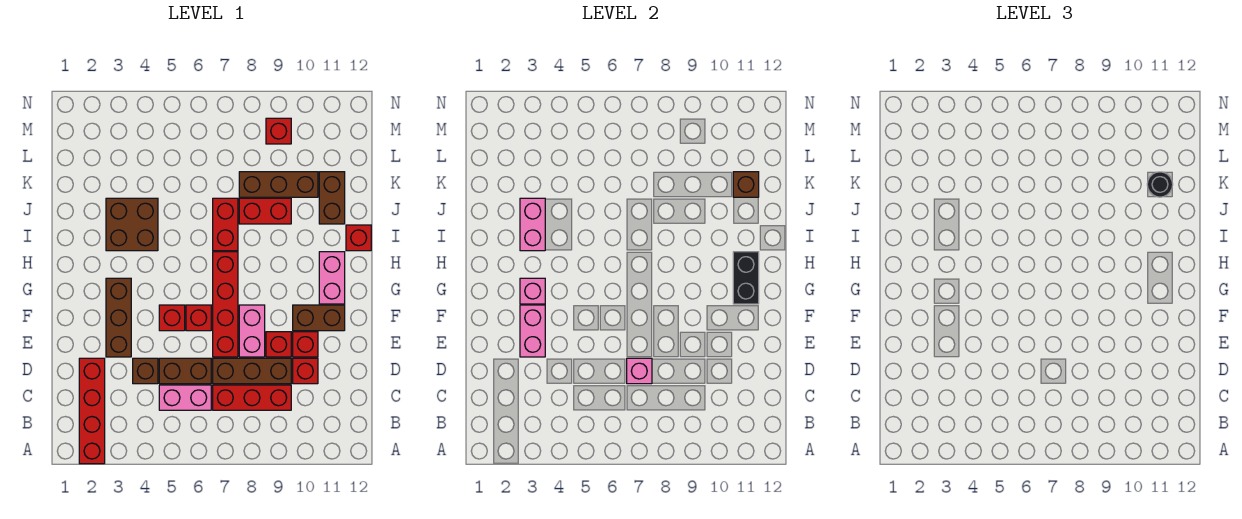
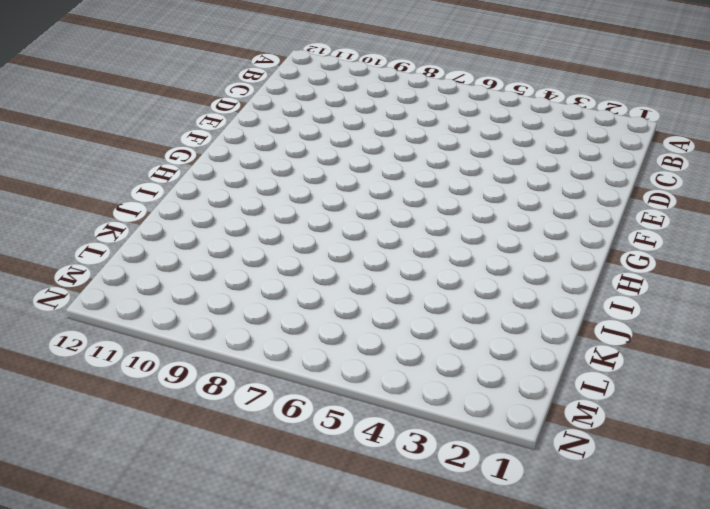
none -> red brick A2:D2 level 1
none -> pink brick C5:C6 level 1
none -> red brick C7:C9 level 1
none -> brown brick D4 level 1

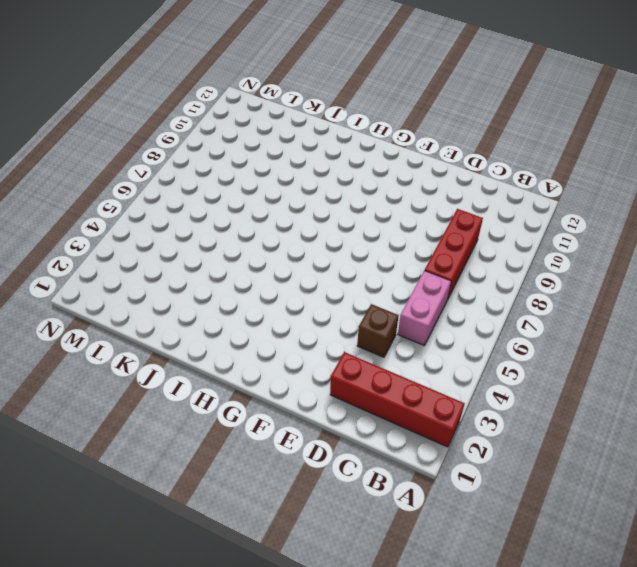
none -> brown brick D5:D6 level 1
none -> brown brick D7:D9 level 1
none -> red brick D10 level 1
none -> brown brick E3:G3 level 1

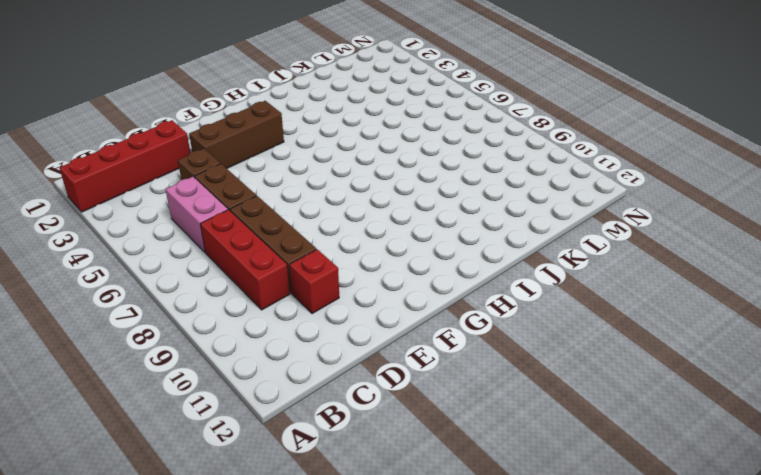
none -> red brick E7:H7 level 1
none -> pink brick E8:F8 level 1
none -> red brick E9 level 1
none -> red brick E10 level 1

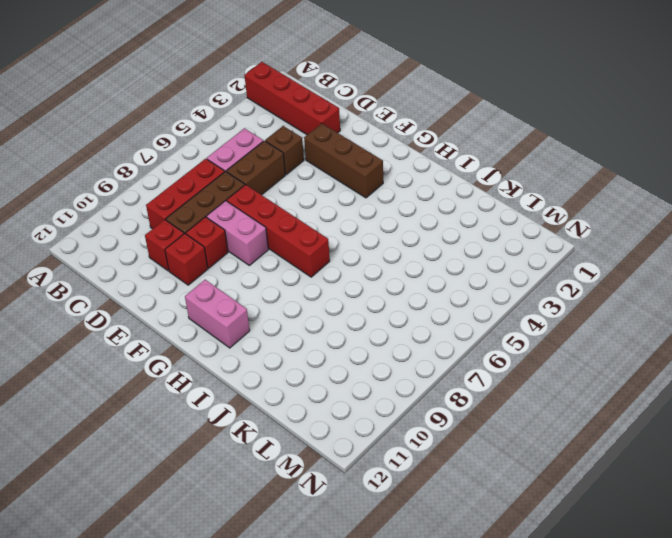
none -> red brick F5 level 1
none -> red brick F6 level 1
none -> brown brick F10:F11 level 1
none -> brown brick I3:J4 level 1

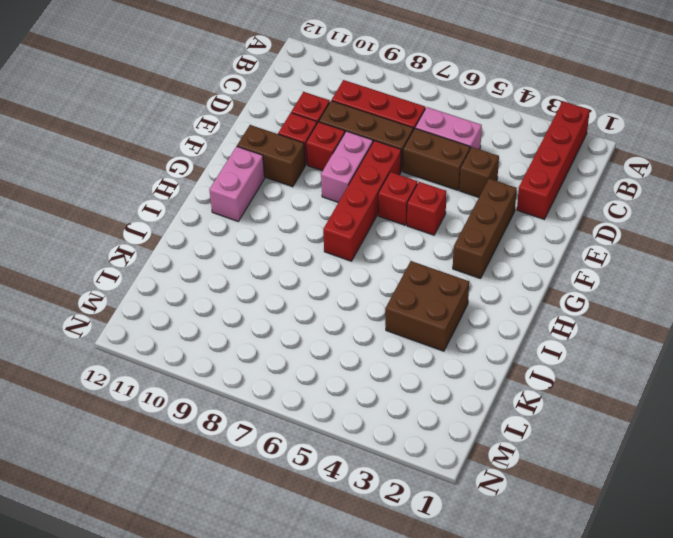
none -> red brick I7:J7 level 1
none -> red brick I12 level 1
none -> red brick J8:J9 level 1
none -> brown brick J11:K11 level 1

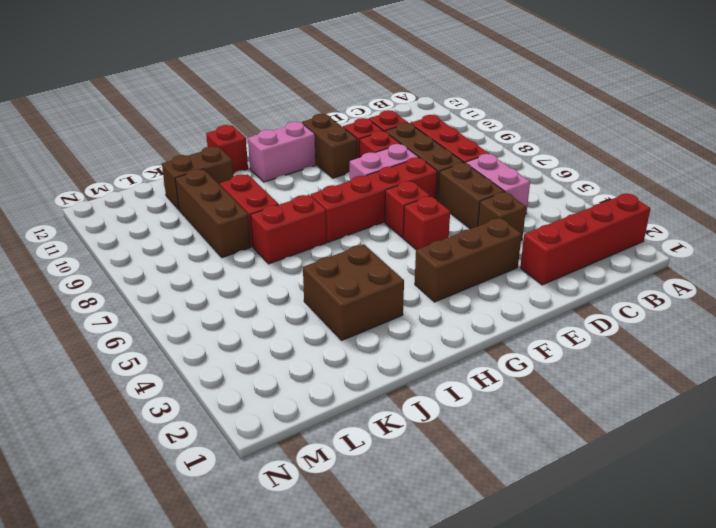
none -> red brick M9 level 1
none -> pink brick D7 level 2
none -> pink brick E3:F3 level 2
none -> pink brick G3 level 2

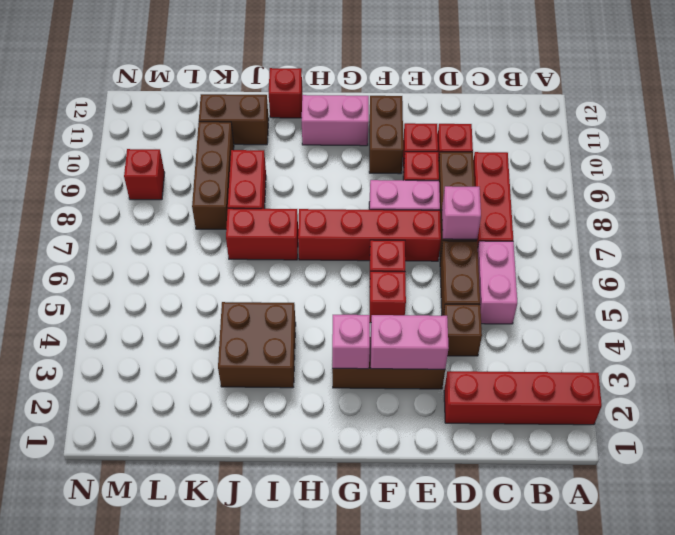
none -> black brick G11:H11 level 2
none -> pink brick I3:J3 level 2
none -> brown brick K11 level 2
none -> black round brick K11 level 3

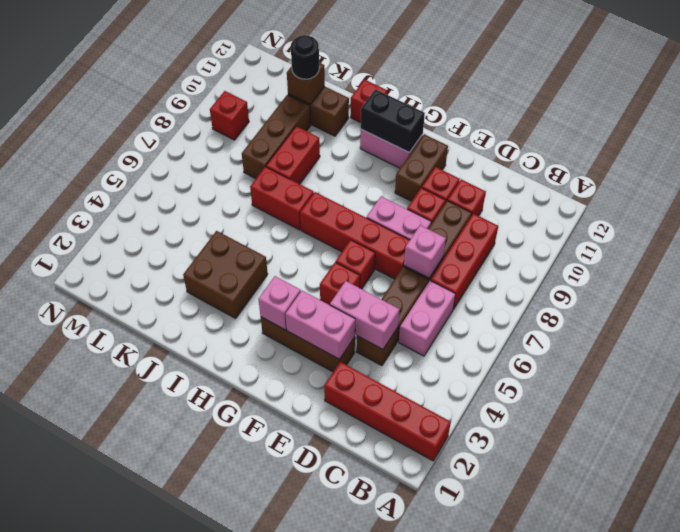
pink brick D4:E4 level 2 -> pink brick I3:J3 level 2

